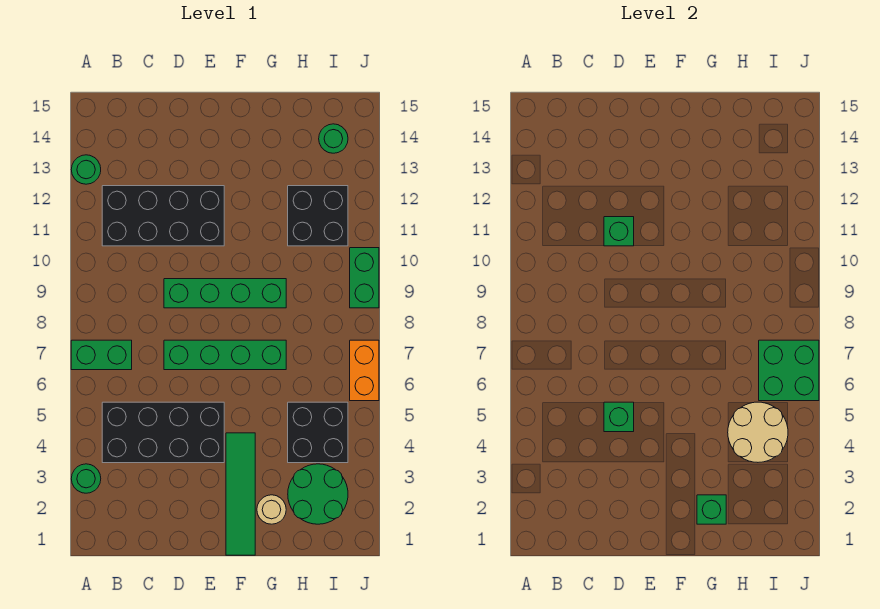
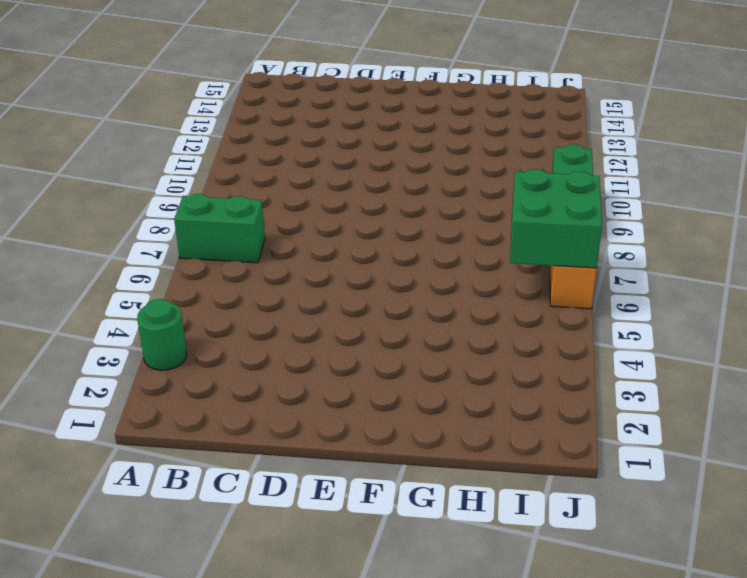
none -> green round brick A13 level 1
none -> black brick B4:E5 level 1
none -> black brick B11:E12 level 1

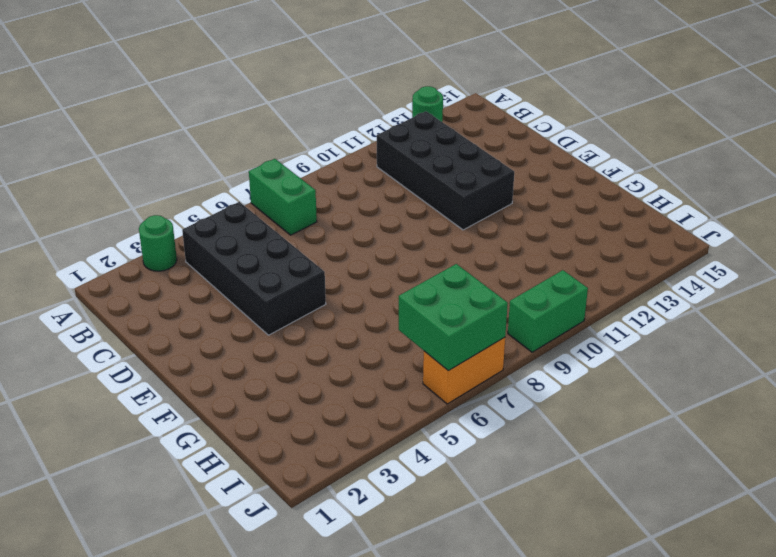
none -> green brick D7:G7 level 1
none -> green brick D9:G9 level 1
none -> green tile F1:F4 level 1

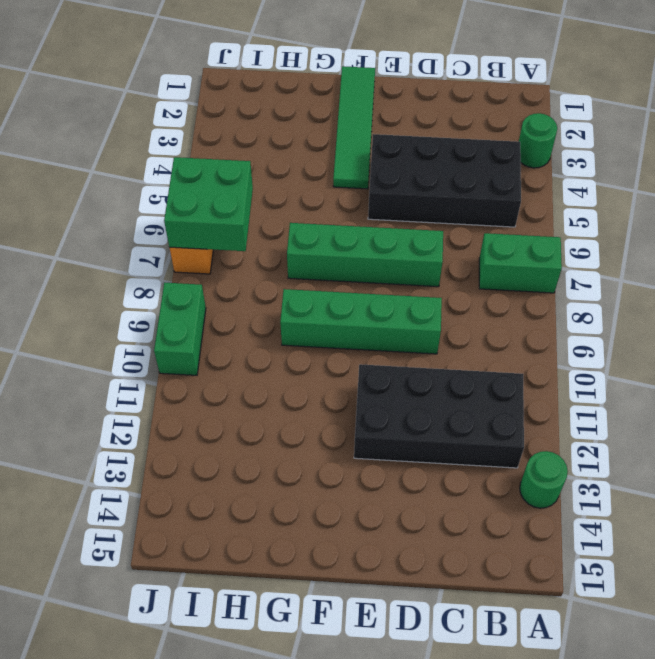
none -> tan round brick G2 level 1
none -> green round brick H2:I3 level 1
none -> black brick H4:I5 level 1

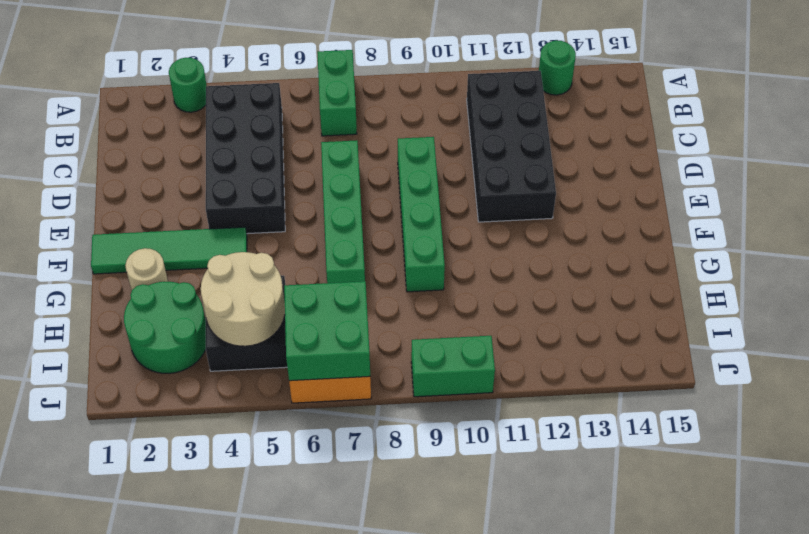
none -> black brick H11:I12 level 1
none -> green round brick I14 level 1
none -> green brick D5 level 2

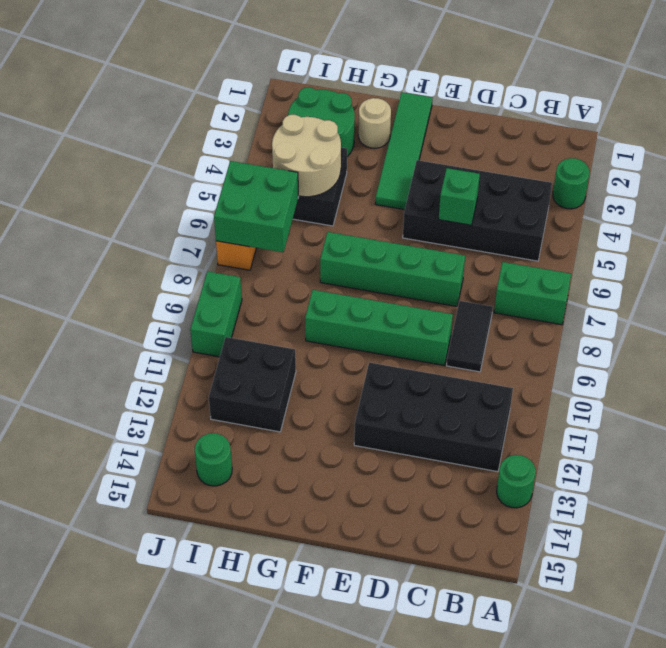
black tile C8:C9 level 1 -> none
none -> green brick D11 level 2
none -> green brick G2 level 2

